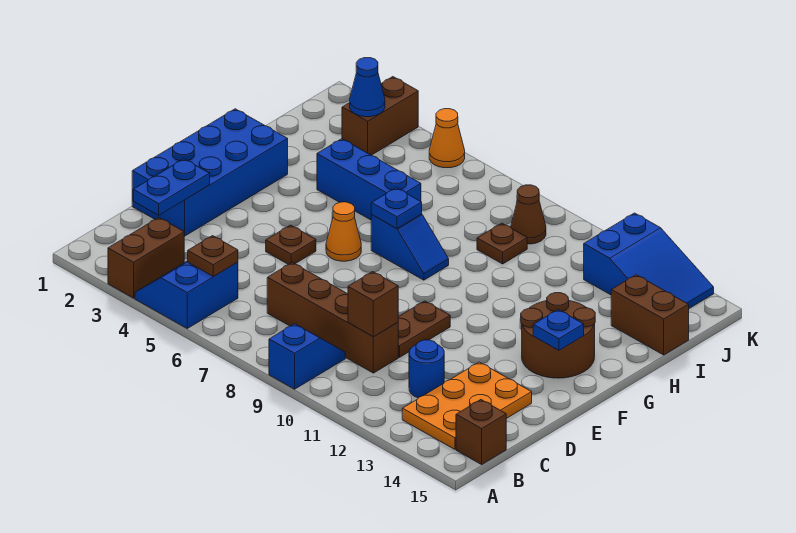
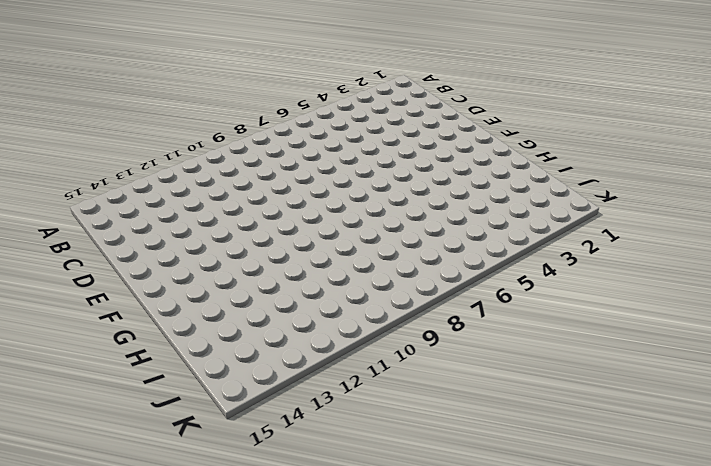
none -> brown brick A3:B3 level 1
none -> blue slope A4:B5 level 1 top 5
none -> blue slope A9:B9 level 1 top A

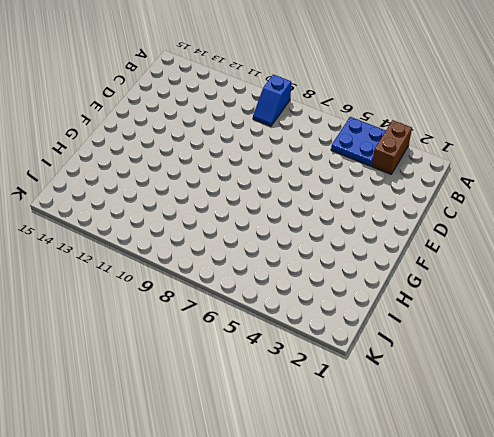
blue plate A4:B5 level 1 -> blue slope A4:B5 level 1 top 5
none -> orange plate B13:D14 level 1
none -> brown brick B15 level 1
none -> brown brick C7:C10 level 1

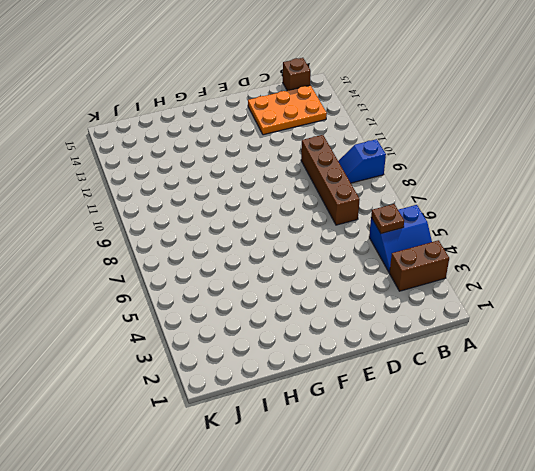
none -> blue round brick C12 level 1
none -> blue brick D1:G2 level 1
none -> brown plate D10:E10 level 1

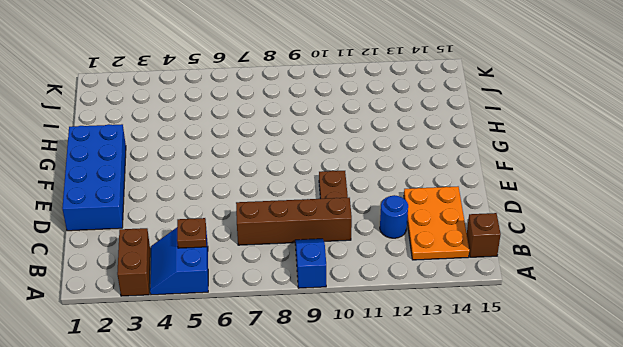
none -> brown plate E5 level 1
none -> orange cone F6 level 1
none -> brown round brick F13:G14 level 1

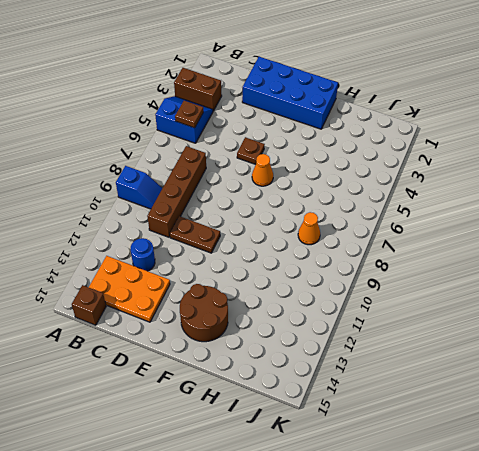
orange cone I8 level 1 -> orange cone K5 level 1
none -> blue slope G7:G8 level 1 top 7
none -> blue brick H4:H6 level 1
none -> brown plate I9 level 1

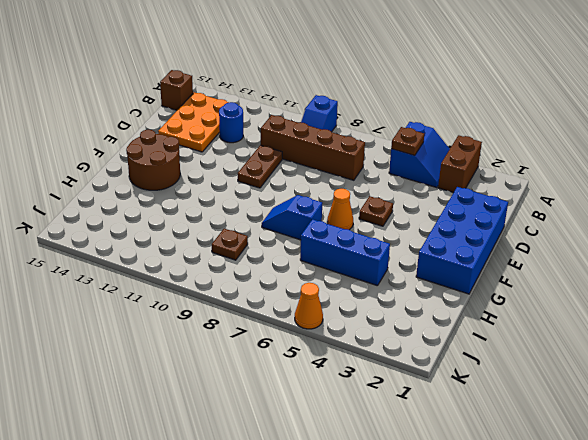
none -> brown brick I14:I15 level 1
none -> brown brick J3:K3 level 1
none -> brown cone J9 level 1

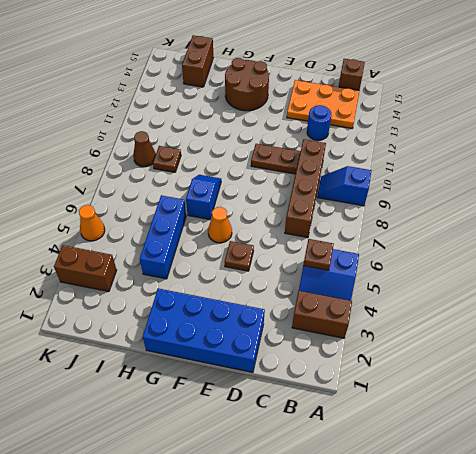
none -> blue slope J12:K14 level 1 top 12
none -> blue plate C2:D2 level 2
none -> brown brick C10 level 2

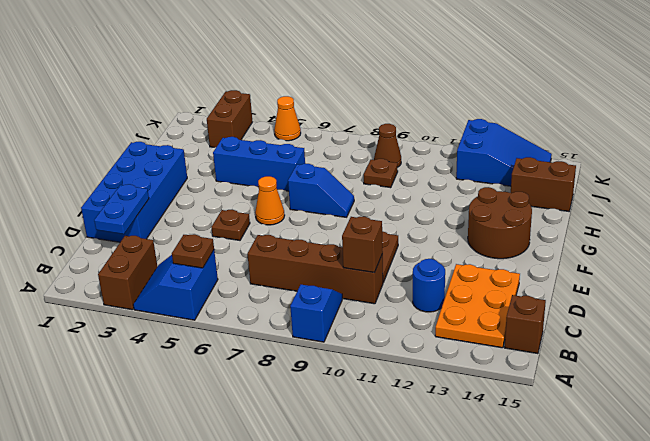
none -> blue plate F14 level 2
none -> blue plate G7 level 2
none -> blue cone J3 level 2

